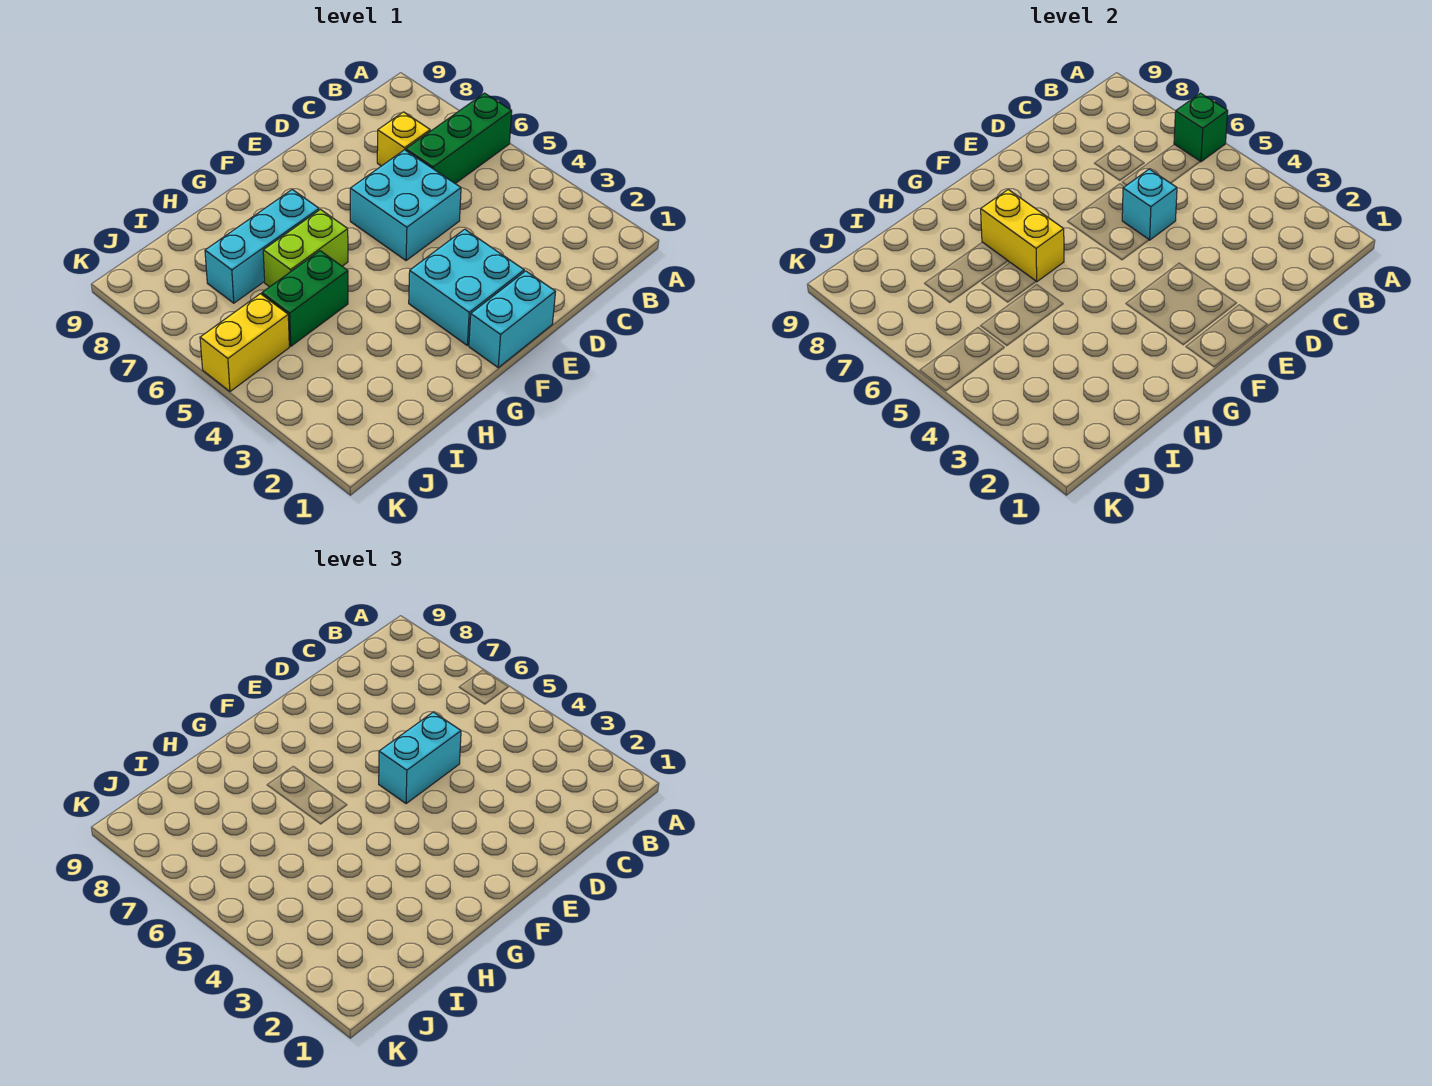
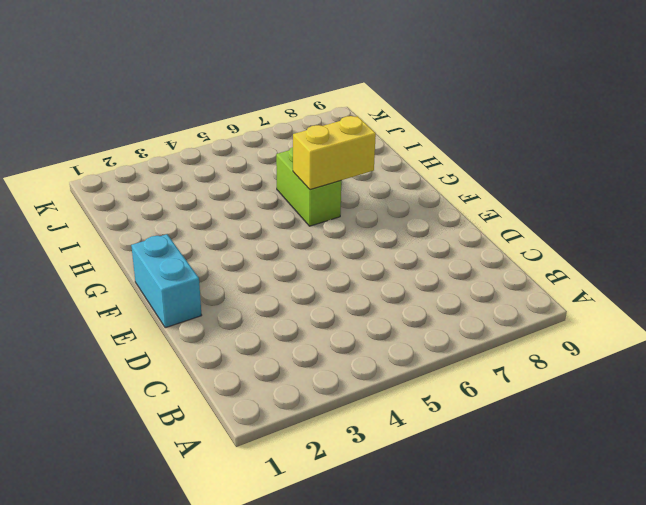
none -> green brick A6:C6 level 1
none -> yellow brick C7 level 1
none -> cyan brick D5:E6 level 1

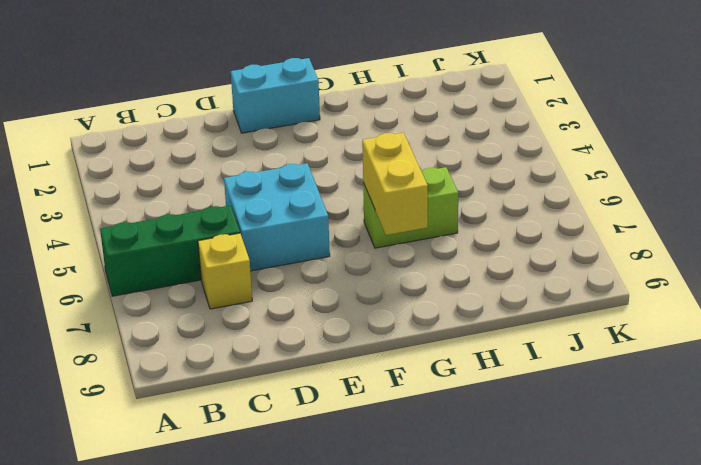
none -> cyan brick E2:F3 level 1
none -> cyan brick G7:I7 level 1
none -> green brick H5:I5 level 1

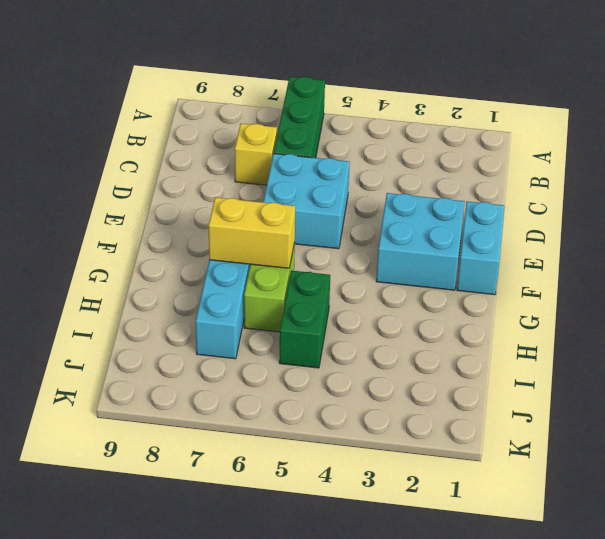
none -> yellow brick J5:K5 level 1
none -> green brick A6 level 2
none -> cyan brick D5 level 2

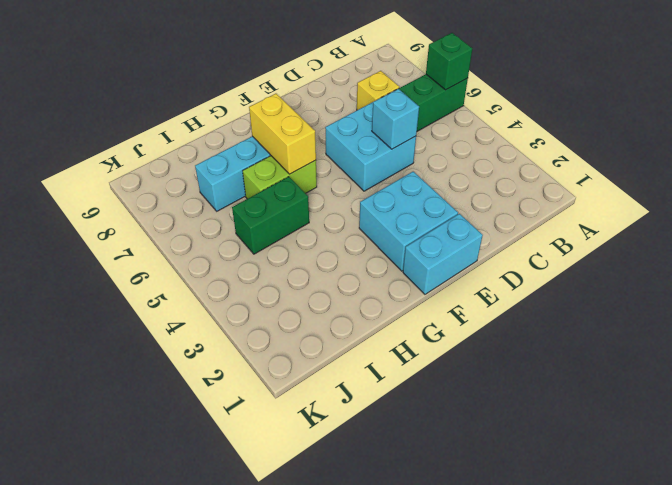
none -> yellow brick J5:K5 level 1
none -> cyan brick D5:E5 level 3

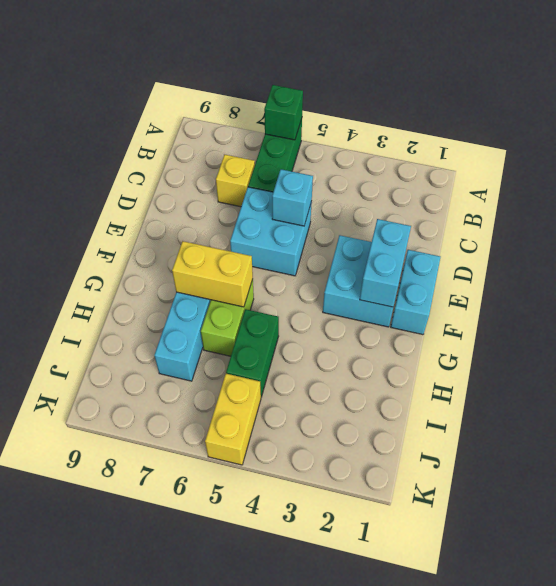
cyan brick E2:F2 level 2 -> cyan brick D5:E5 level 3

